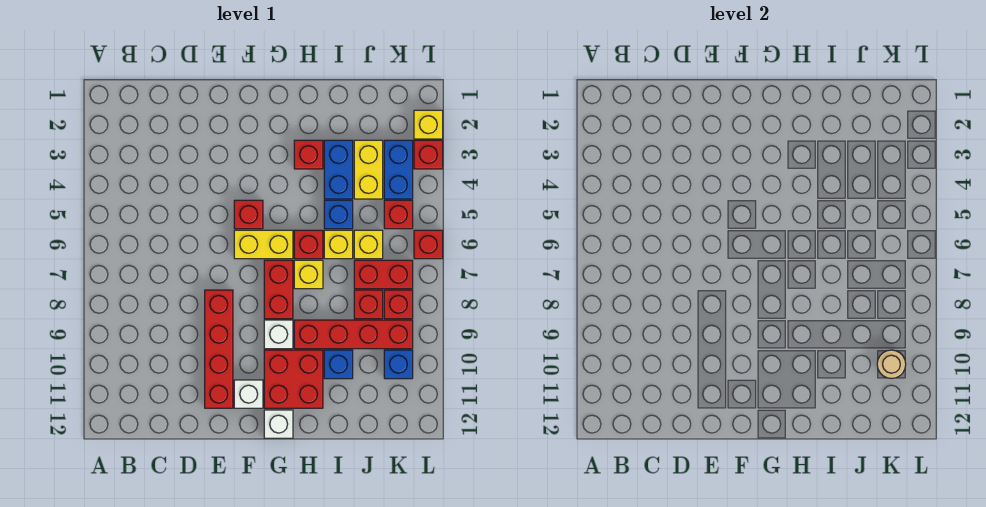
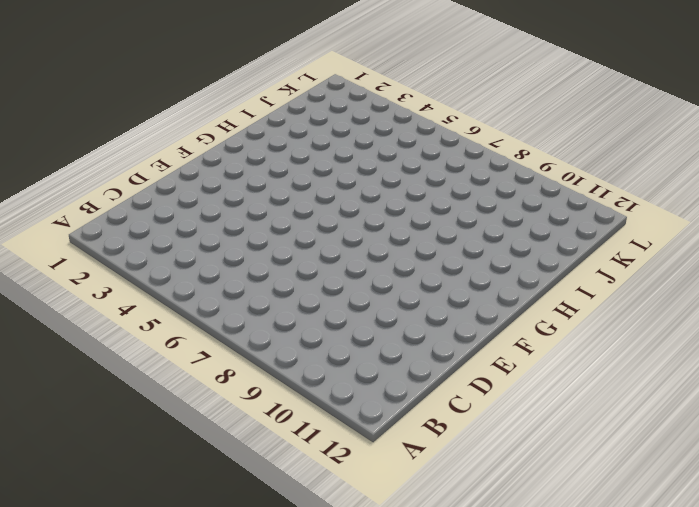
none -> red brick E8:E11 level 1
none -> red brick F5 level 1
none -> yellow brick F6:G6 level 1

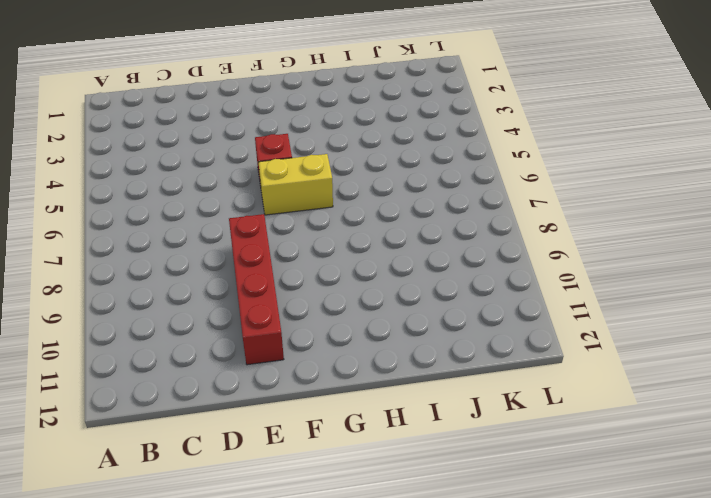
none -> white brick F11 level 1
none -> red brick G7:G8 level 1
none -> white brick G9 level 1

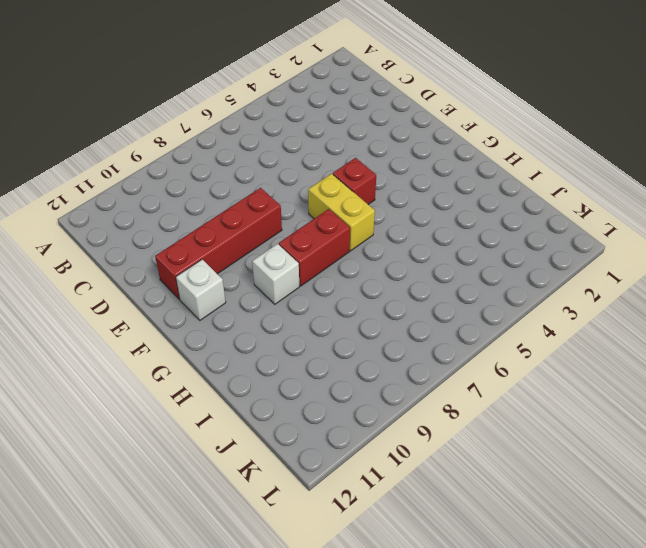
none -> red brick G10:H11 level 1
none -> white brick G12 level 1
none -> red brick H3 level 1

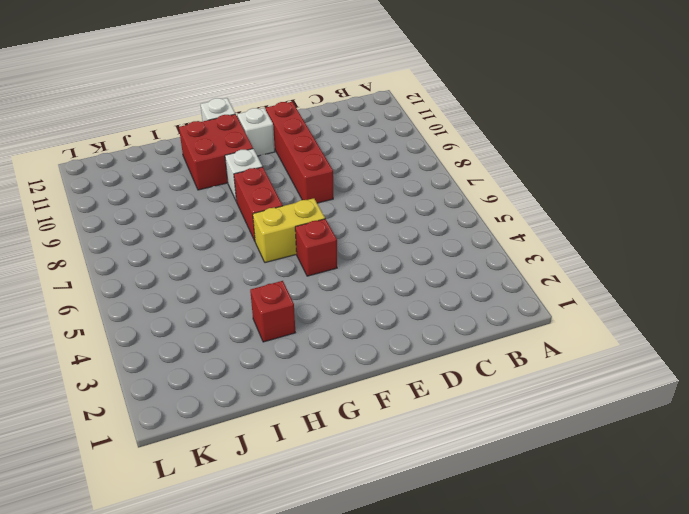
none -> red brick H6 level 1
none -> yellow brick H7 level 1
none -> red brick H9:K9 level 1

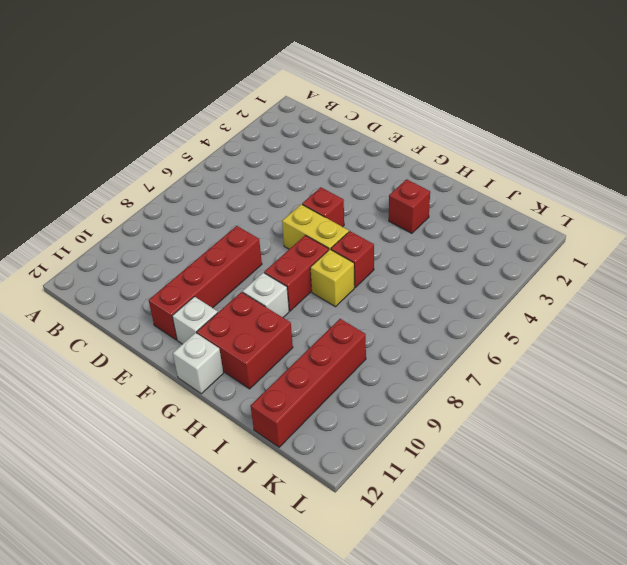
red brick J9:J12 level 1 -> red brick H9:K9 level 1
none -> blue brick I3:I4 level 1
none -> blue brick I5 level 1
none -> yellow brick I6 level 1

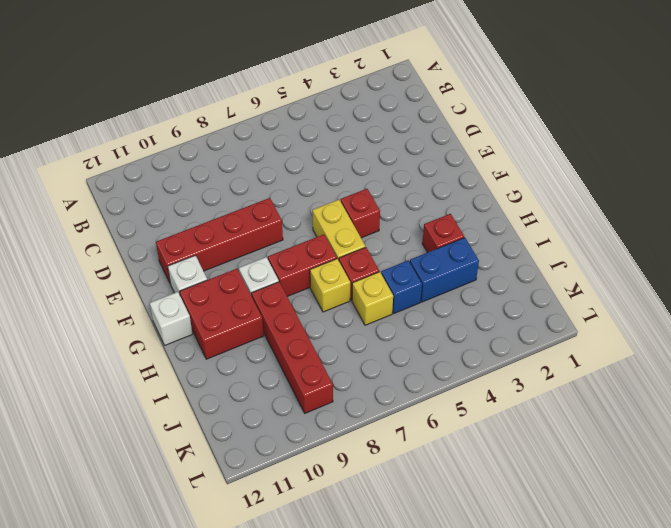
none -> blue brick I10 level 1
none -> yellow brick J3:J4 level 1
none -> yellow brick J6 level 1

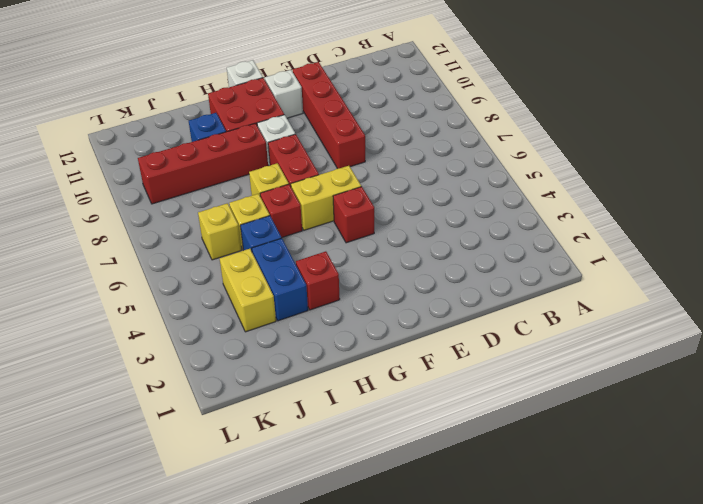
none -> red brick J7:K7 level 1
none -> red brick J8 level 1
none -> blue brick K3:K4 level 1

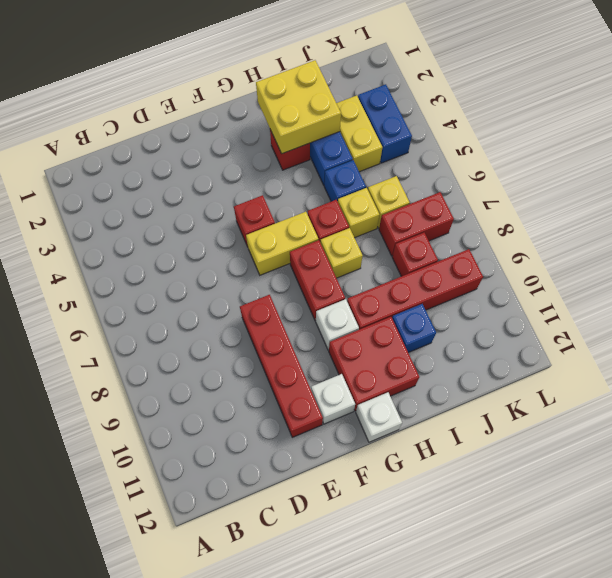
yellow brick H2:I3 level 2 -> none
none -> red brick K5 level 1
none -> red brick K8 level 1
none -> blue brick K10 level 1

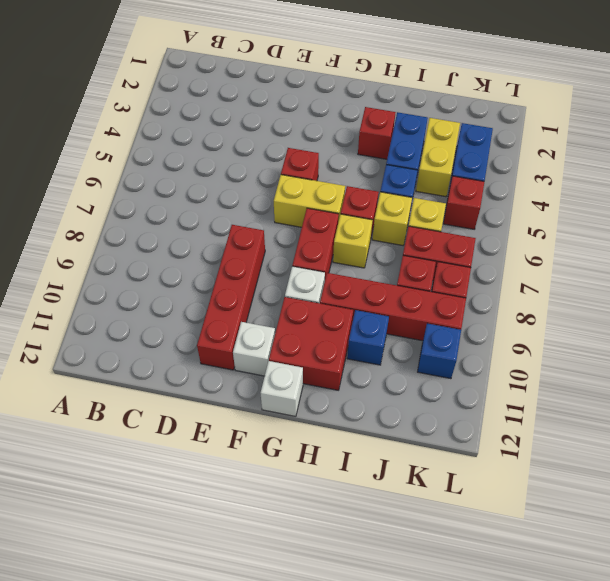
none -> yellow brick L2 level 1
none -> red brick L3 level 1
none -> red brick L6 level 1

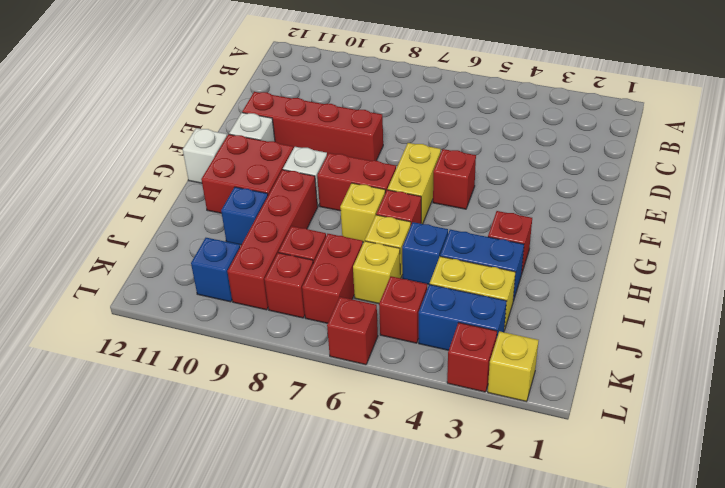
none -> tan round brick K10 level 2

